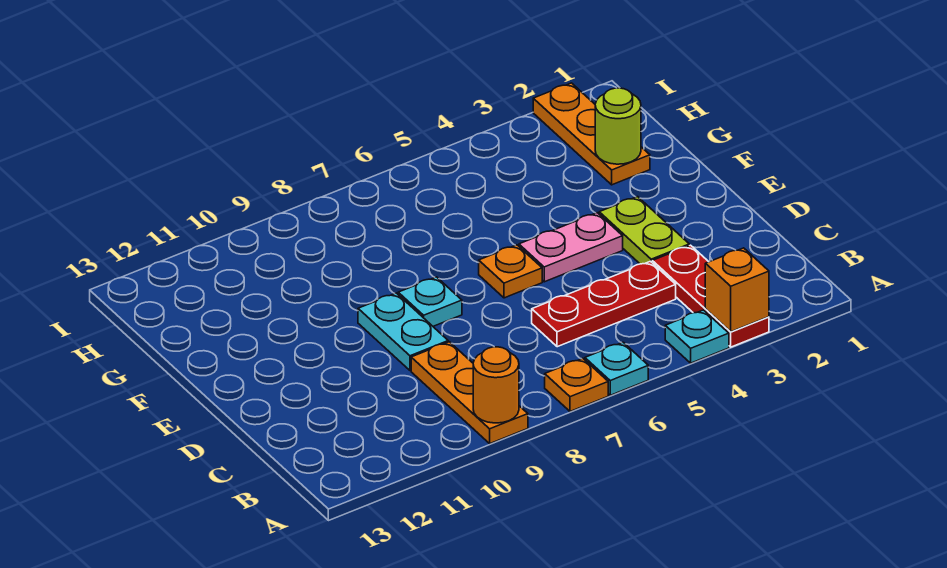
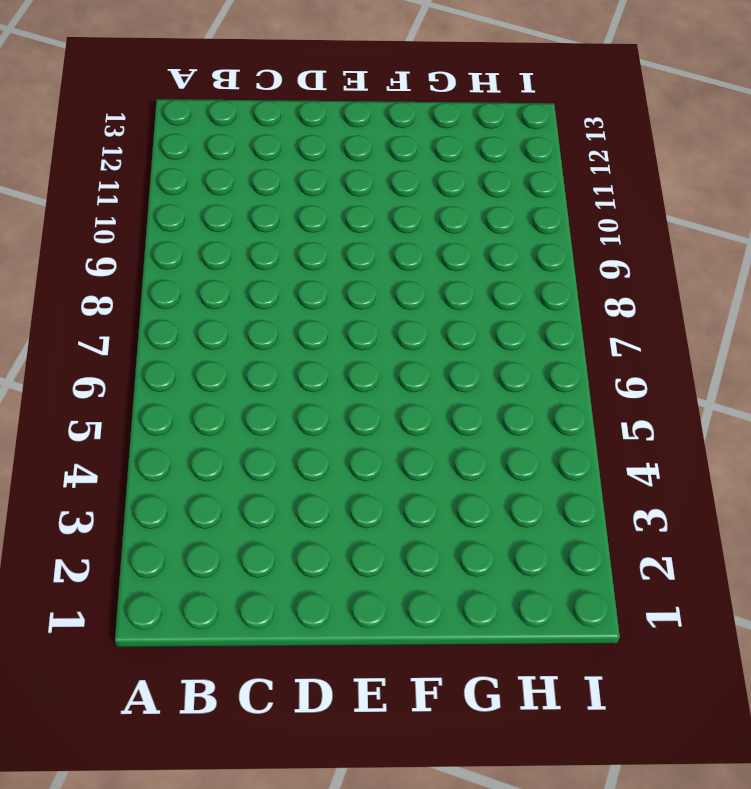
none -> red plate A3:C3 level 1
none -> cyan plate A4 level 1
none -> cyan plate A6 level 1

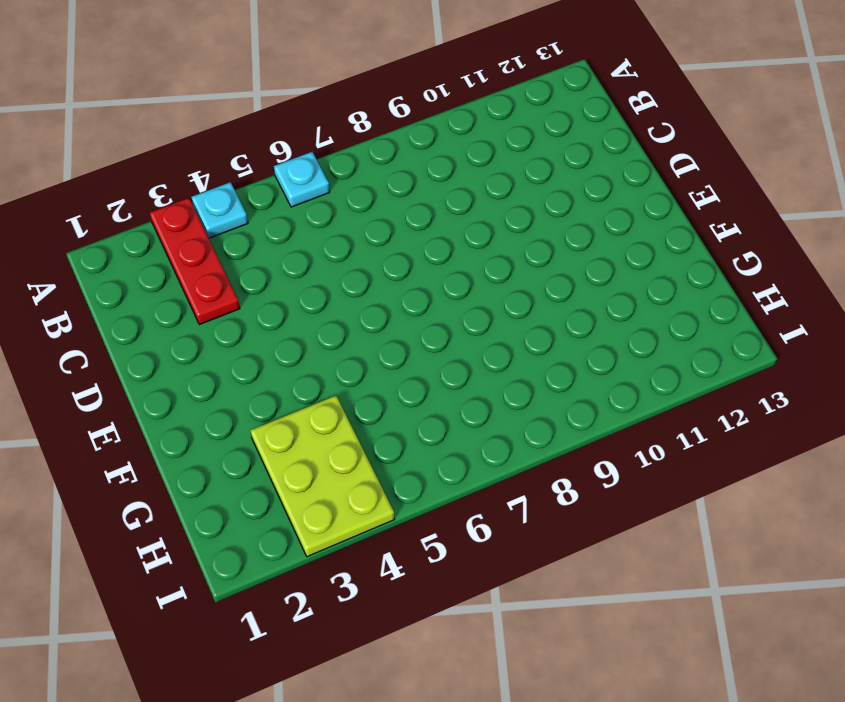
lime plate G3:I4 level 1 -> none
none -> orange plate A7 level 1
none -> orange plate A9:C9 level 1
none -> red plate C4:C6 level 1

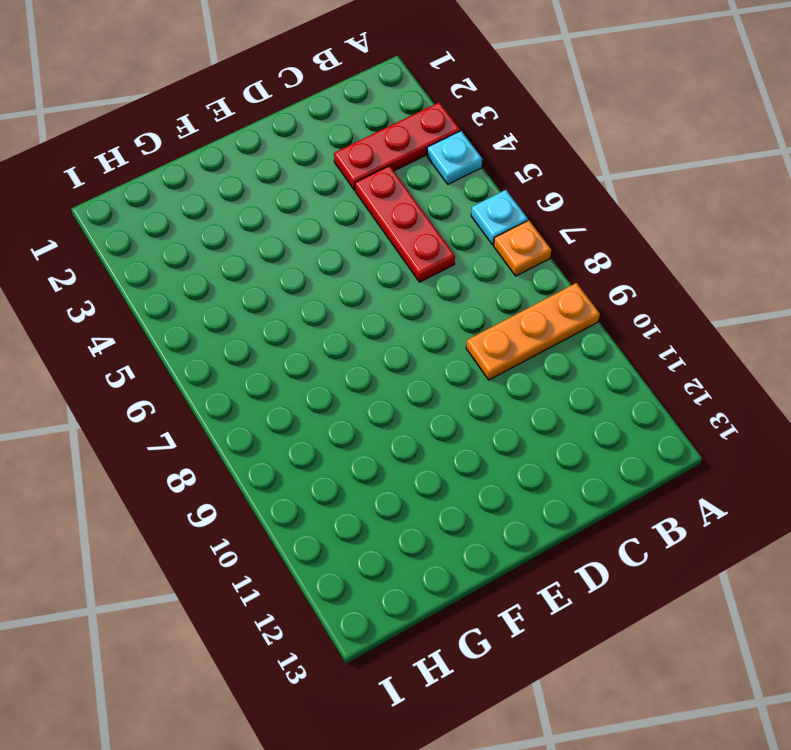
none -> lime plate D3:E3 level 1
none -> cyan plate D9:E9 level 1
none -> pink plate E4:E5 level 1

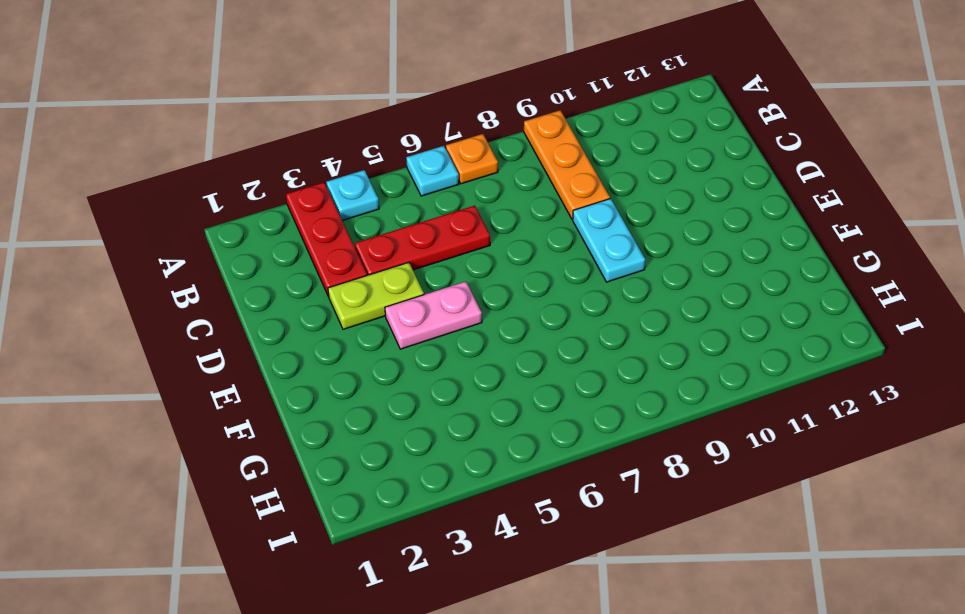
lime plate D3:D4 level 1 -> lime plate D3:E3 level 1
none -> orange plate E6 level 1
none -> cyan plate E8 level 1
none -> orange plate G2:I2 level 1

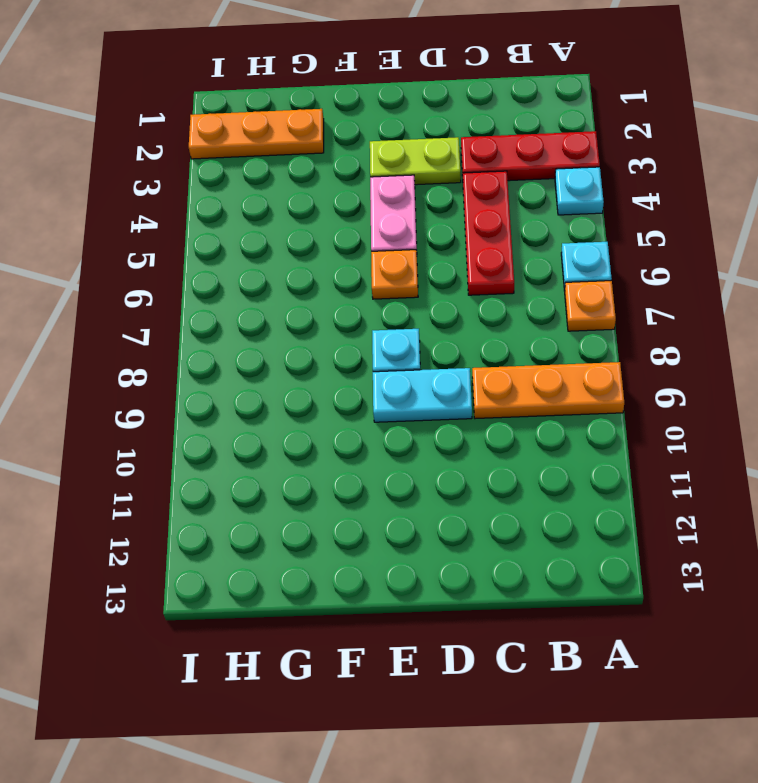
none -> orange brick A3 level 2
none -> orange round brick A9 level 2
none -> lime round brick G2 level 2

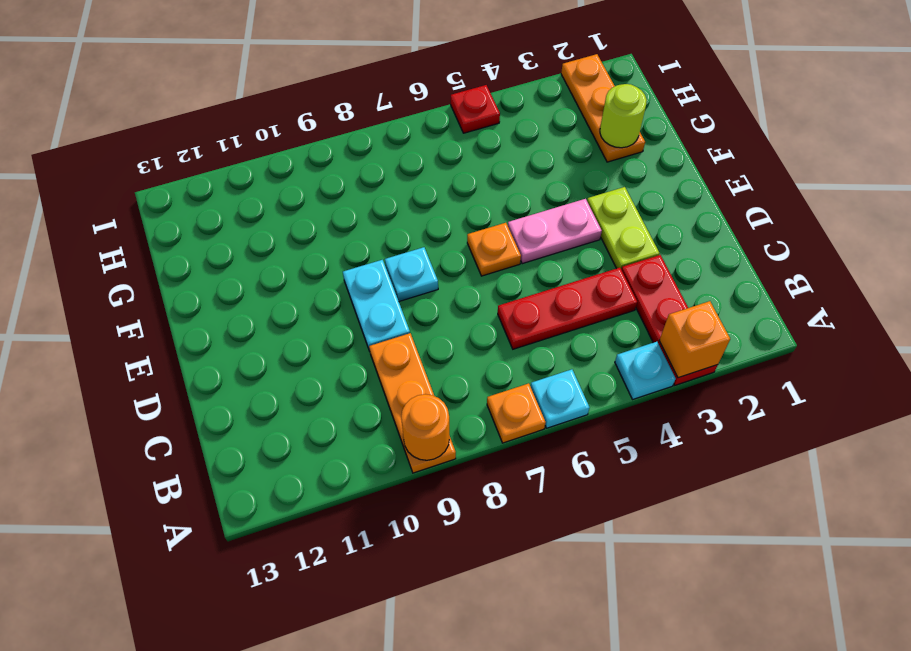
red plate I5 level 1 -> none

